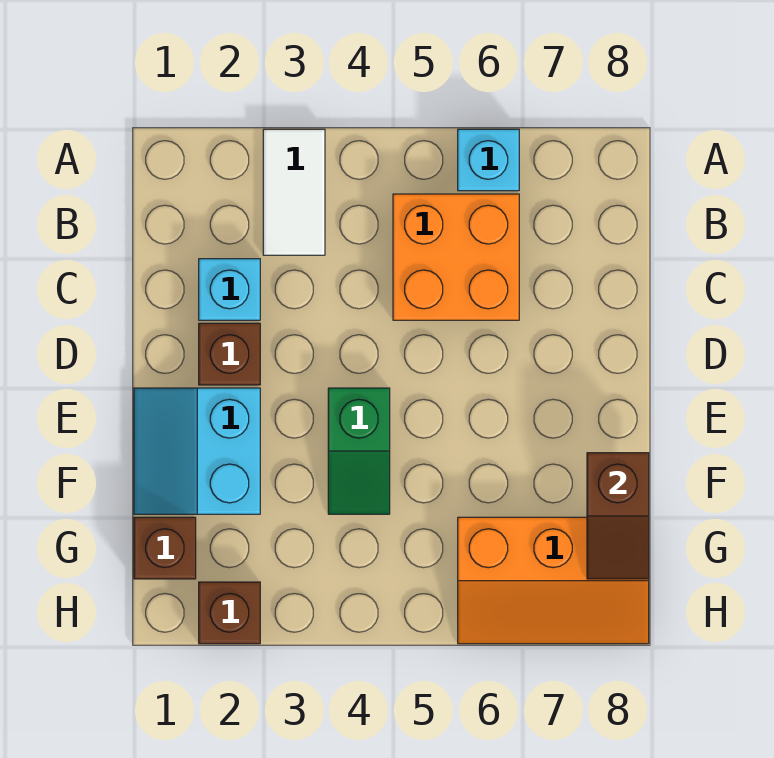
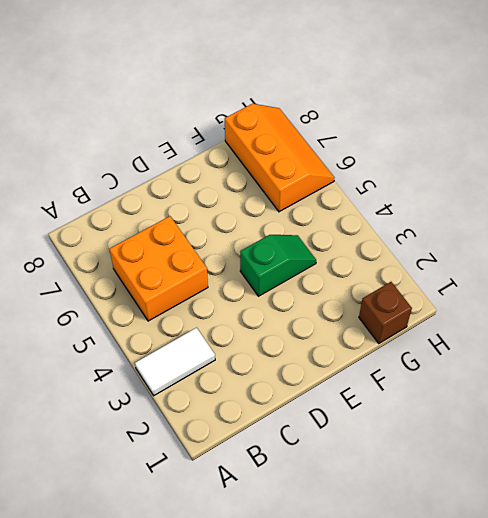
none -> cyan brick A6 level 1
none -> cyan brick C2 level 1

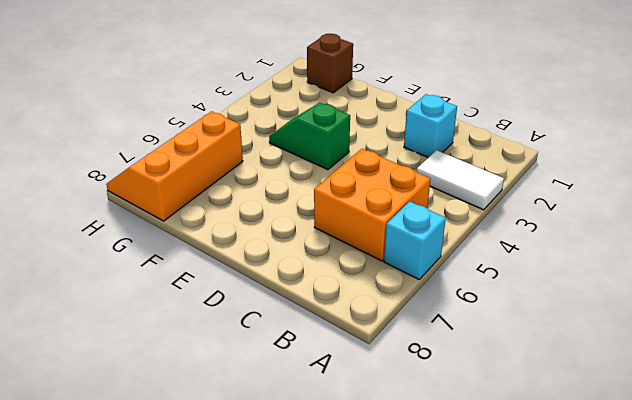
none -> brown brick D2 level 1
none -> cyan slope E1:F2 level 1 top 2

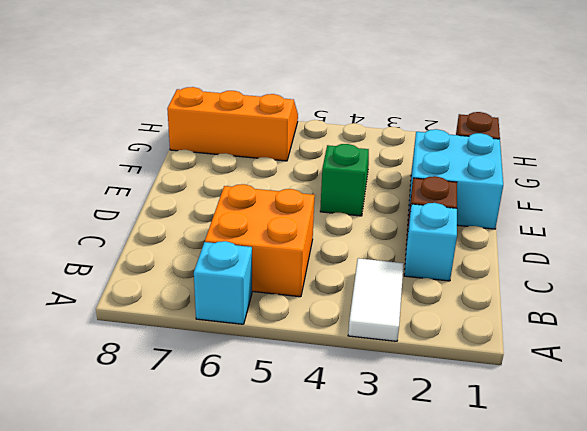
cyan brick E1:F2 level 1 -> cyan slope E1:F2 level 1 top 2
none -> brown brick H2 level 1
none -> brown slope F8:G8 level 2 top F

